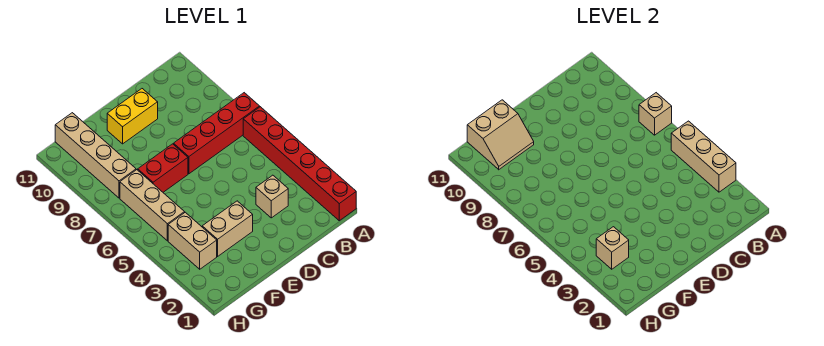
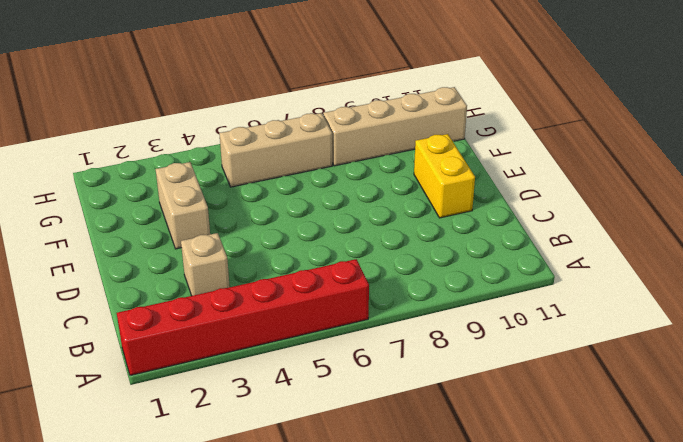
none -> red brick A7:D7 level 1
none -> red brick E7:F7 level 1
none -> tan brick G3:G4 level 1

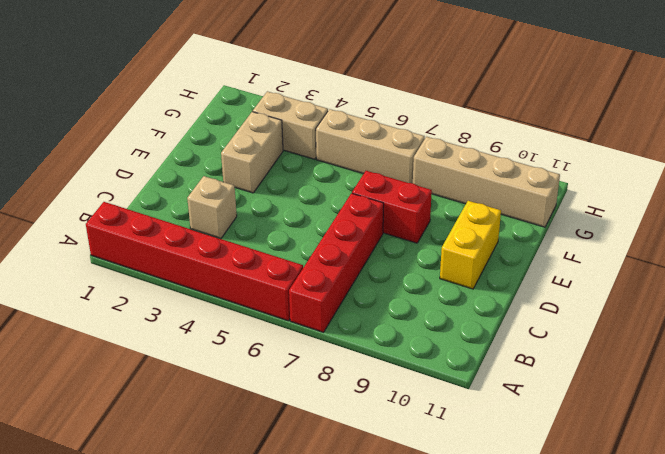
red brick E7:E8 level 1 -> red brick E7:F7 level 1
none -> tan brick A3:A5 level 2
none -> tan brick A7 level 2
none -> tan slope F10:G11 level 2 top 11

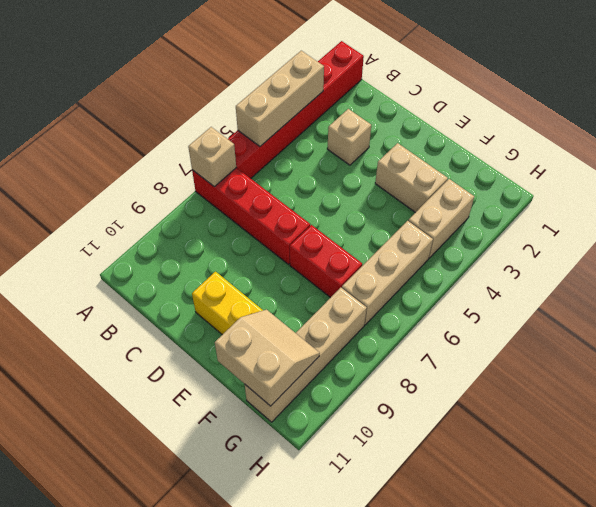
none -> tan brick G3 level 2

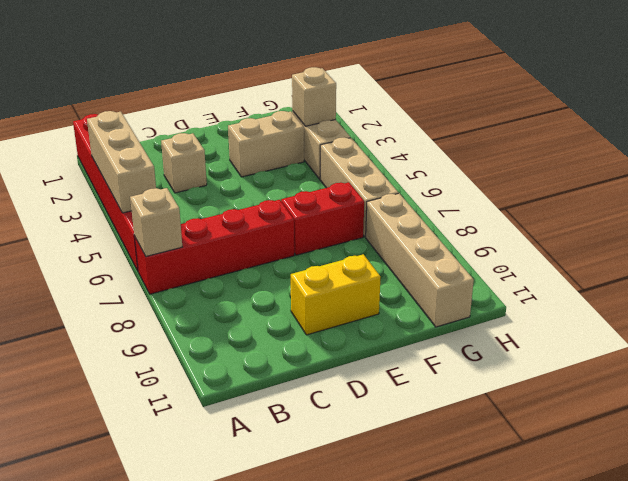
none -> tan slope F10:G11 level 2 top 11

